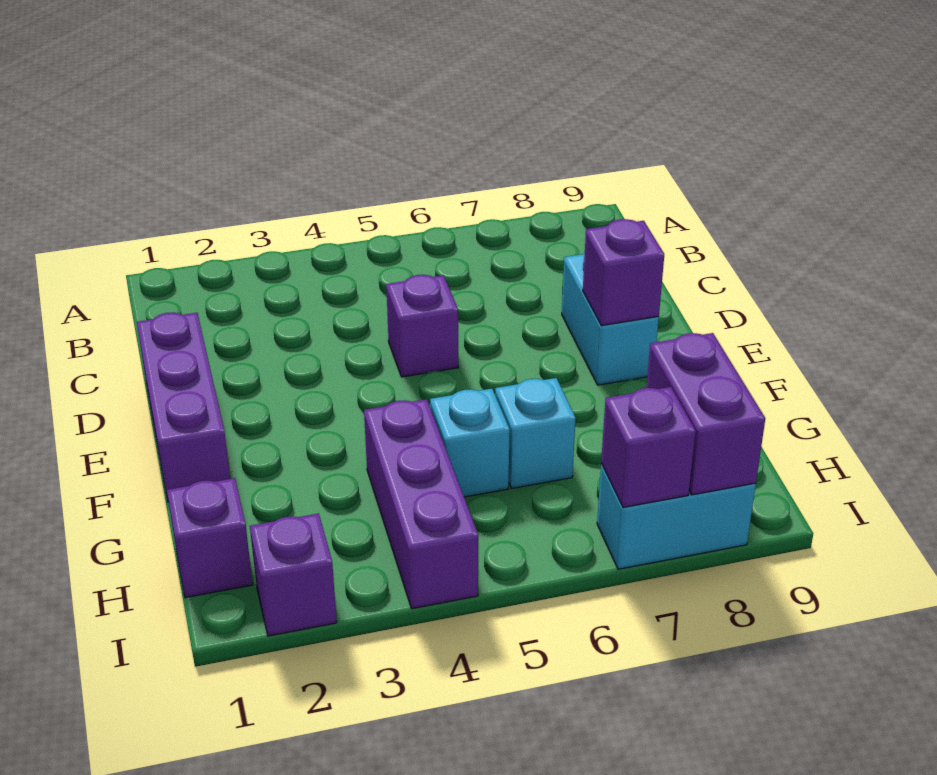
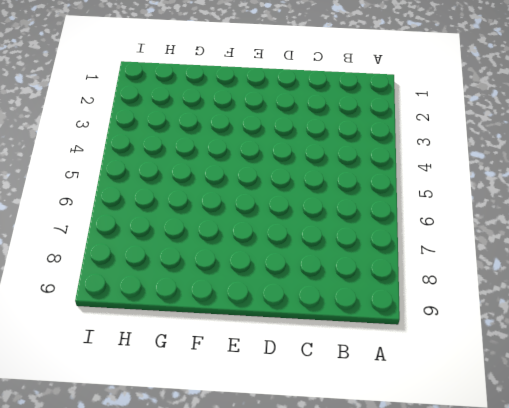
none -> purple brick D1:F1 level 1
none -> purple brick D5 level 1
none -> cyan brick D8:E8 level 1

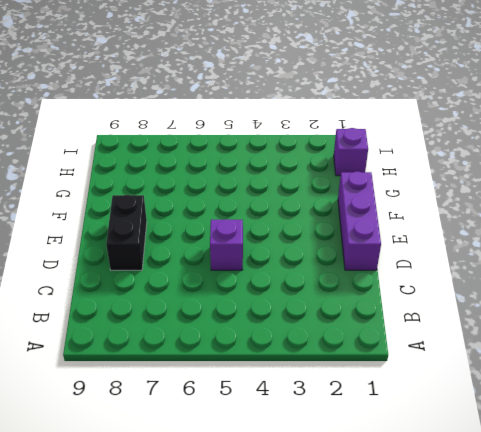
black brick D8:E8 level 1 -> cyan brick D8:E8 level 1
none -> purple brick G4:I4 level 1
none -> cyan brick G5 level 1
none -> cyan brick G6 level 1

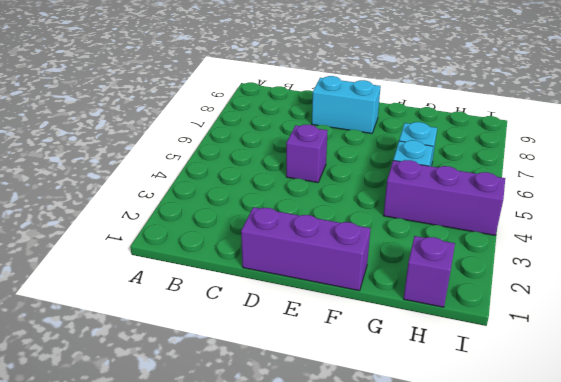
none -> purple brick I2 level 1
none -> cyan brick I7:I8 level 1
none -> purple brick E8 level 2

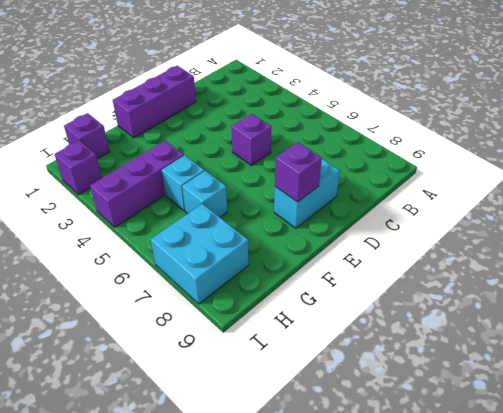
cyan brick H7:I8 level 1 -> cyan brick I7:I8 level 1
none -> purple brick H8:I8 level 2
none -> purple brick I7 level 2

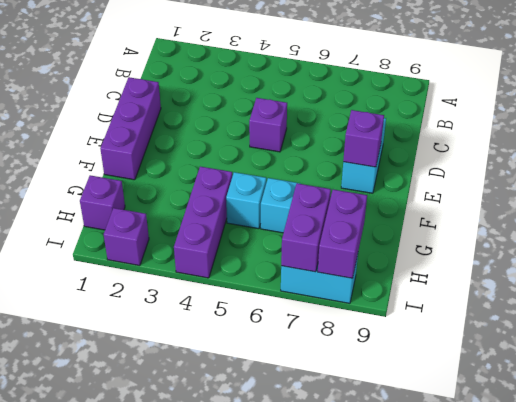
purple brick H7:I7 level 2 -> purple brick I7 level 2

